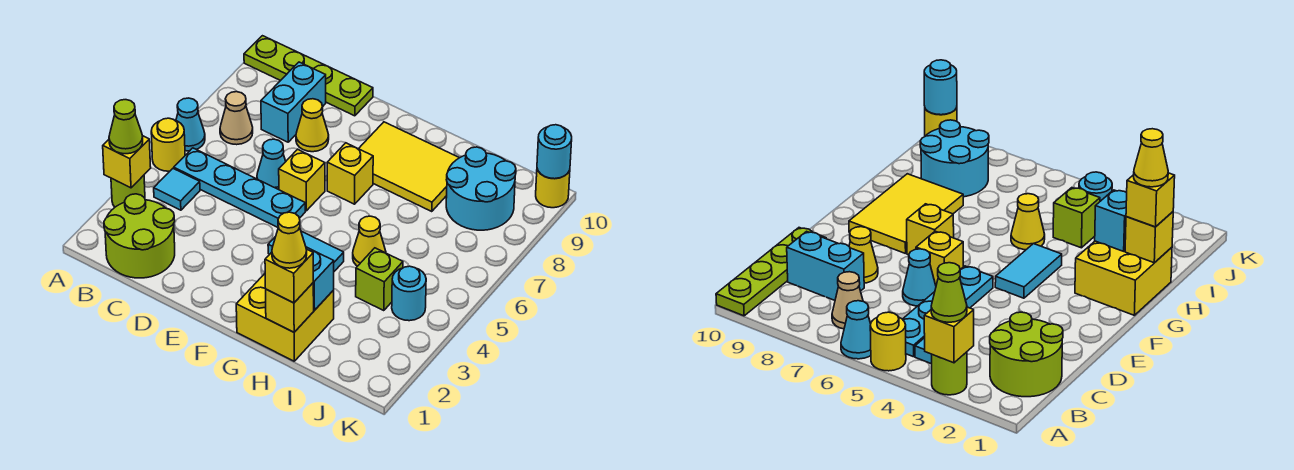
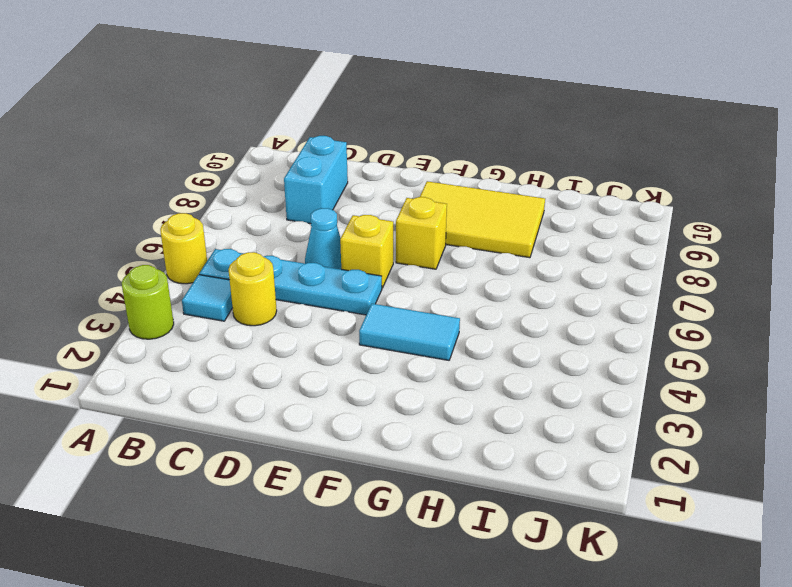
yellow round brick C4 level 1 -> yellow round brick K10 level 1
none -> cyan cone A6 level 1
none -> lime plate A10:D10 level 1
none -> lime round brick B1:C2 level 1

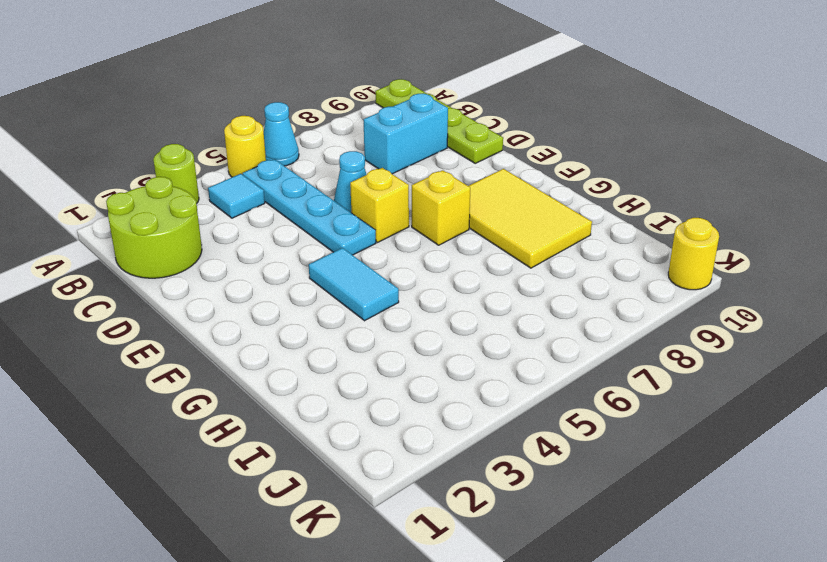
none -> tan cone B7 level 1
none -> yellow cone D8 level 1
none -> yellow brick G1:H2 level 1

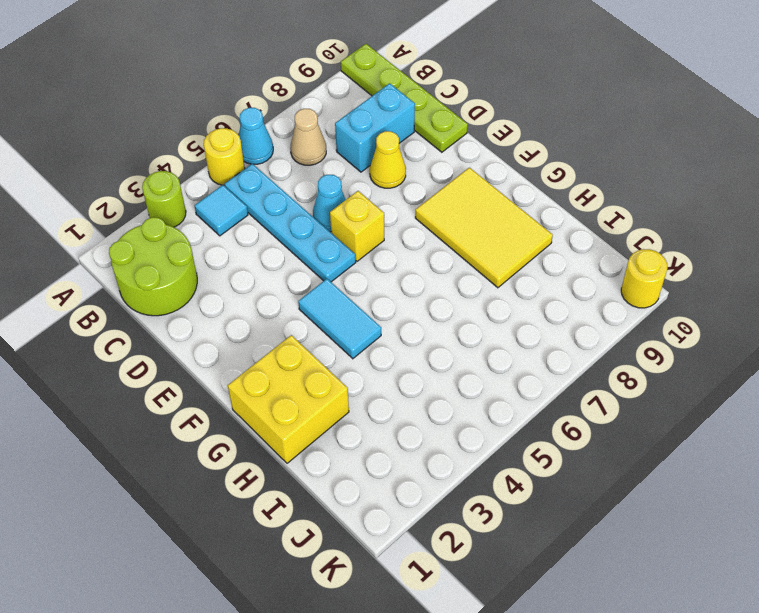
none -> yellow brick F7 level 1
none -> yellow cone H5 level 1
none -> lime brick I4 level 1

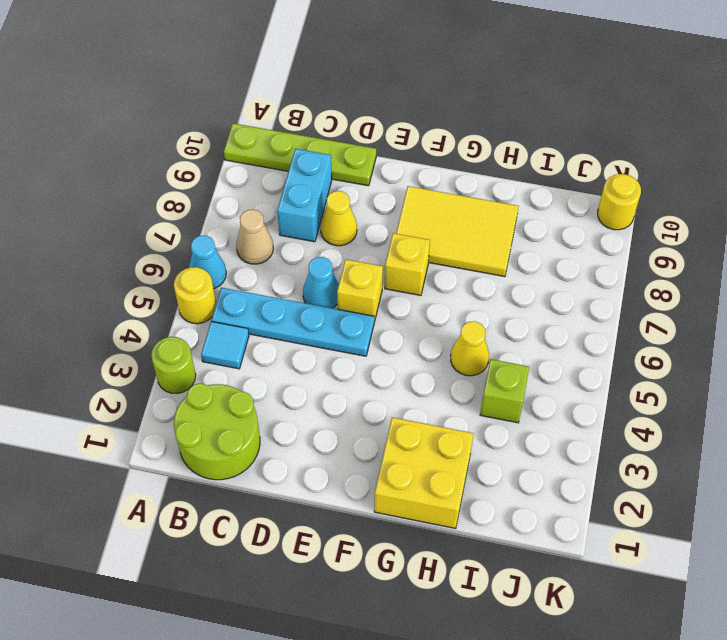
none -> cyan tile F4:G4 level 1
none -> cyan round brick I8:J9 level 1
none -> cyan round brick J4 level 1

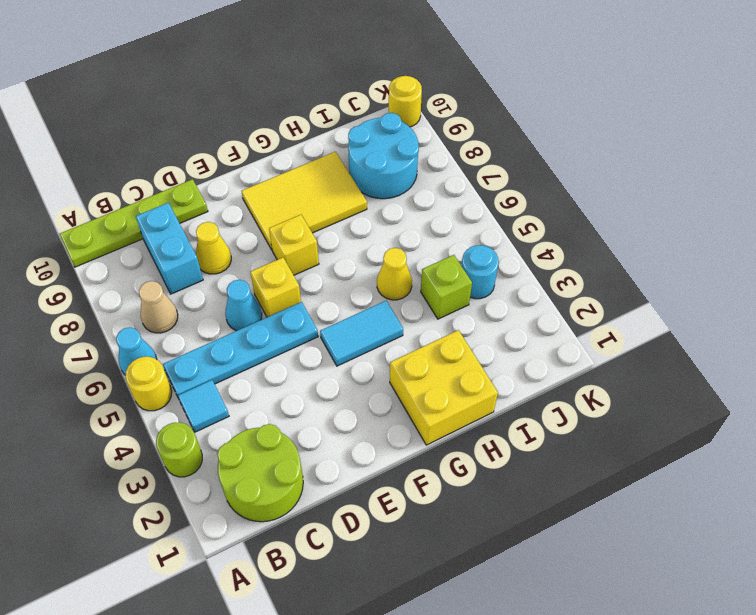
none -> yellow brick A3 level 2
none -> yellow brick H1 level 2
none -> cyan brick H2 level 2

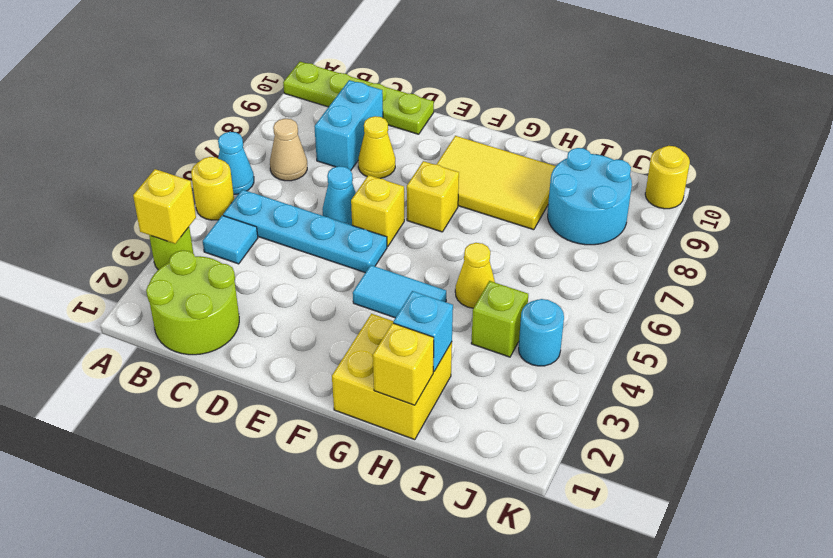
none -> cyan round brick K10 level 2
none -> lime cone A3 level 3
none -> yellow brick H1 level 3

